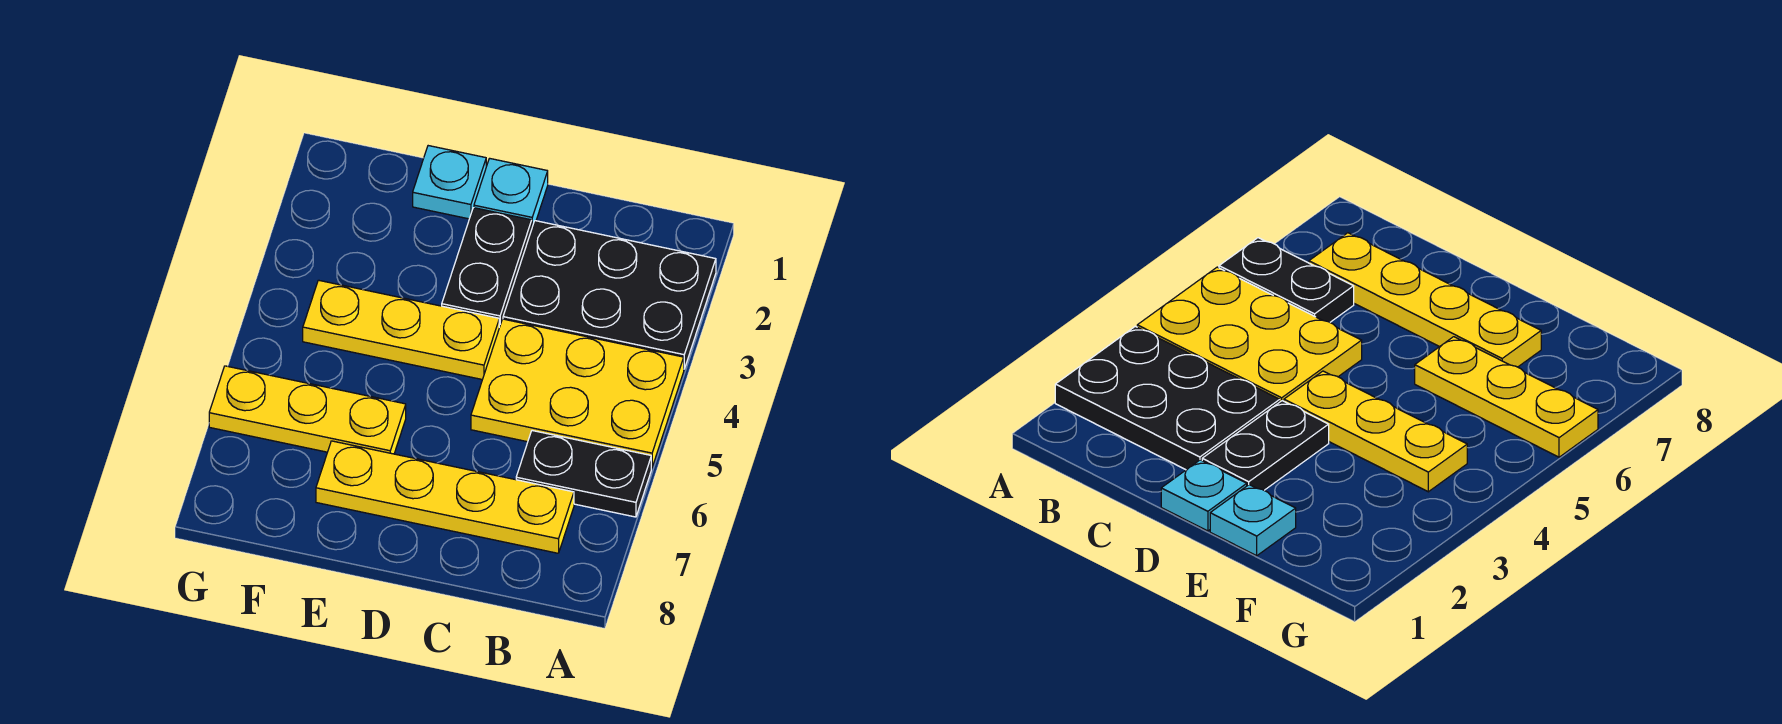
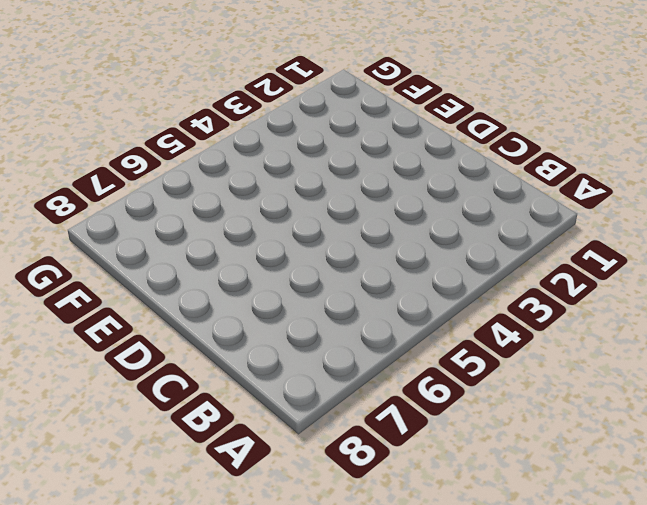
none -> black plate A2:C3 level 1
none -> yellow plate A4:C5 level 1

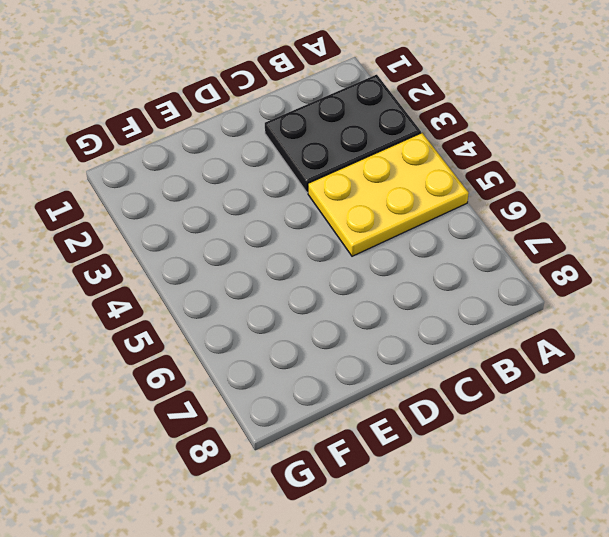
none -> black plate A6:B6 level 1
none -> yellow plate B7:E7 level 1

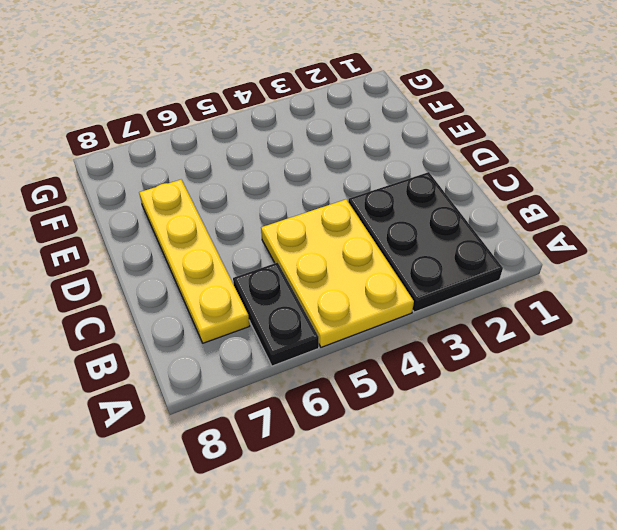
none -> cyan plate D1 level 1
none -> black plate D2:D3 level 1

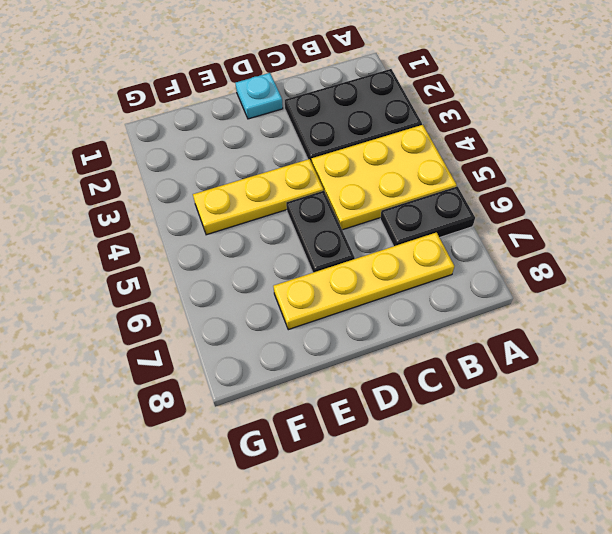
black plate D5:D6 level 1 -> black plate D2:D3 level 1
none -> cyan plate E1 level 1
none -> yellow plate E6:G6 level 1

